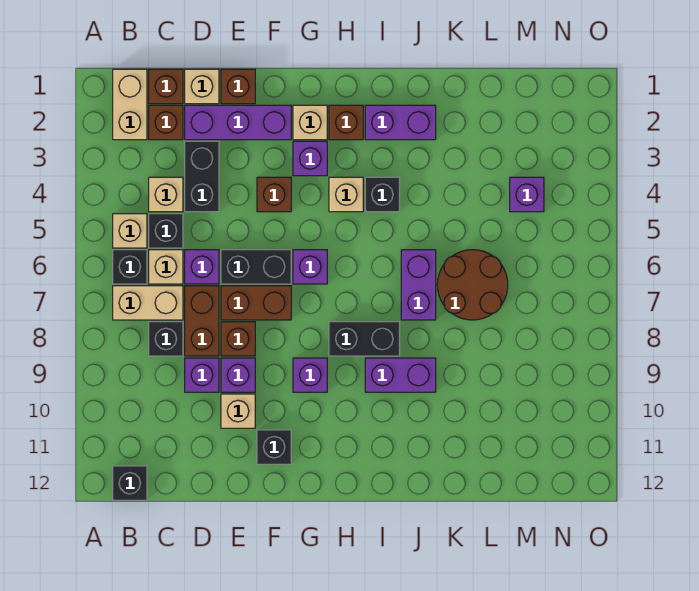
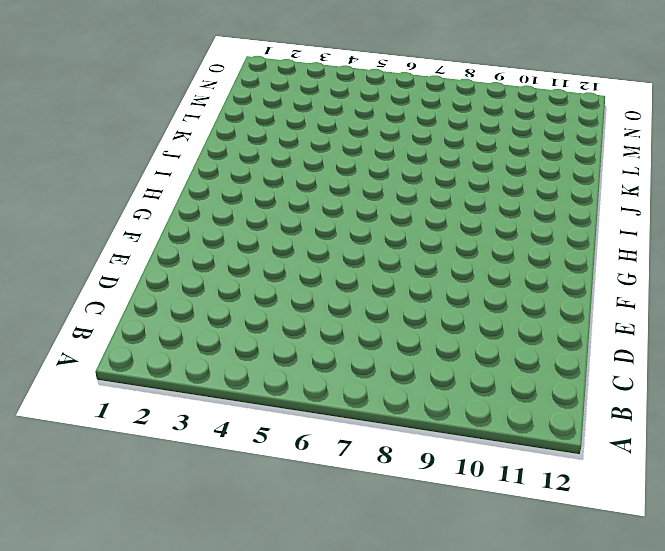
none -> tan brick B1:B2 level 1
none -> tan brick B5 level 1
none -> black brick B6 level 1
none -> tan brick B7:C7 level 1

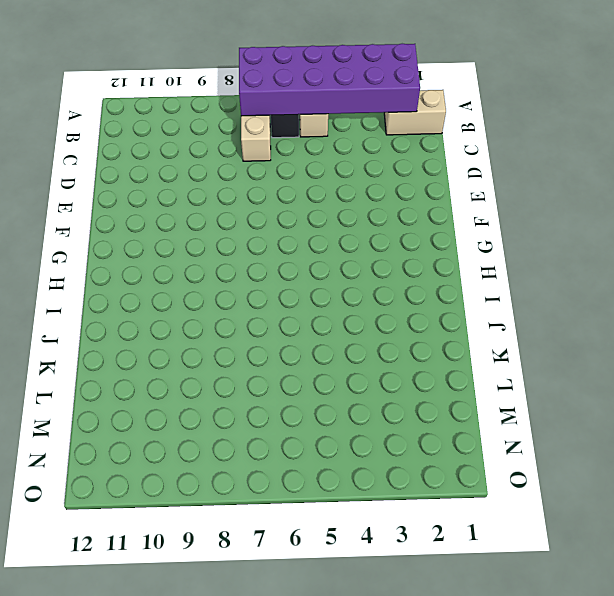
purple brick A2:B7 level 2 -> none
none -> black brick B12 level 1
none -> brown brick C1 level 1
none -> brown brick C2 level 1
none -> tan brick C4 level 1

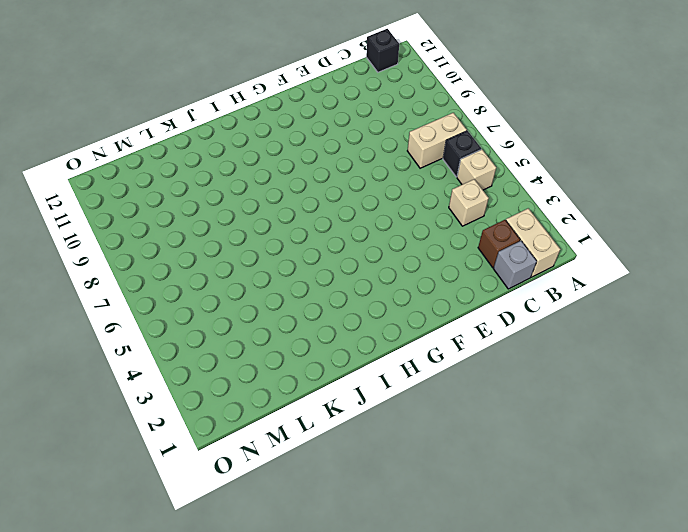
grey brick C1 level 1 -> brown brick C1 level 1
none -> black brick C5 level 1
none -> tan brick C6 level 1
none -> black brick C8 level 1
none -> tan brick D1 level 1

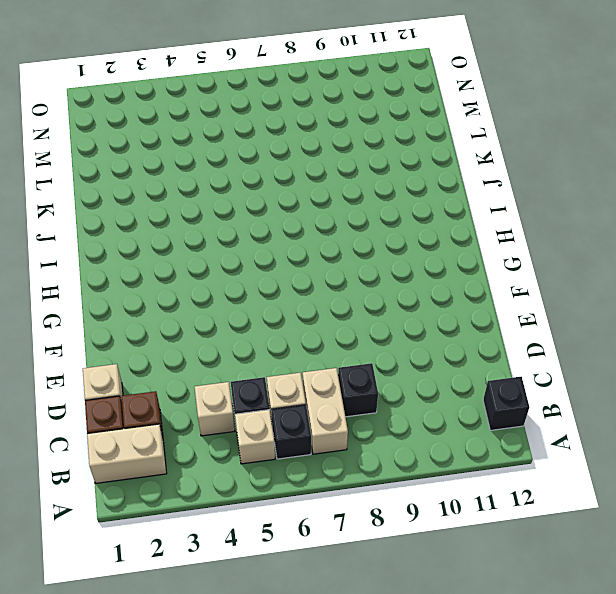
none -> purple brick D2:F2 level 1
none -> black brick D3:D4 level 1
none -> purple brick D6 level 1
none -> brown brick D7:D8 level 1

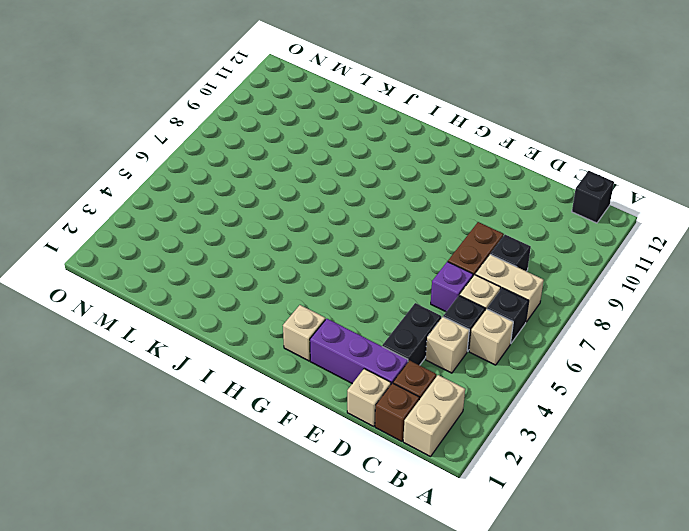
none -> purple brick D9 level 1
none -> brown brick E1 level 1
none -> black brick E6:F6 level 1
none -> brown brick E7:F7 level 1

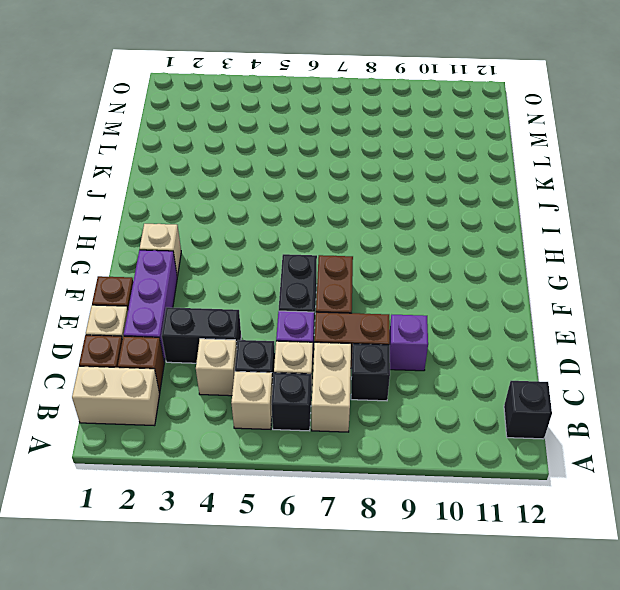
none -> brown brick E8 level 1
none -> purple brick E9 level 1
none -> tan brick E10 level 1
none -> brown brick F4 level 1

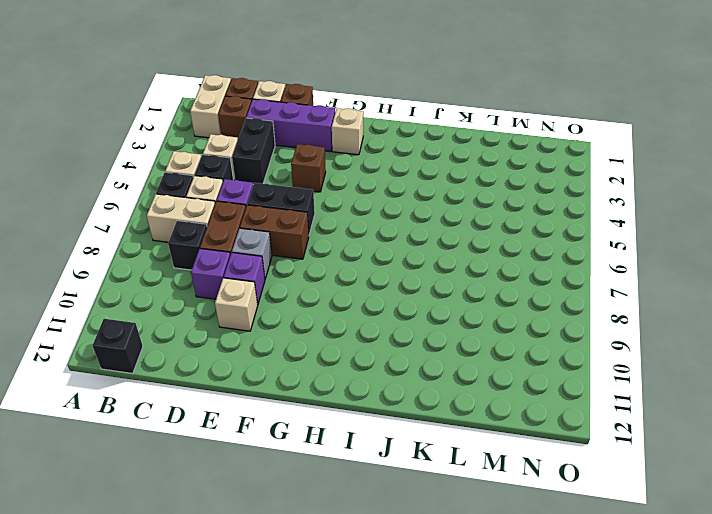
grey brick E8 level 1 -> brown brick E8 level 1
none -> black brick F11 level 1
none -> purple brick G3 level 1
none -> purple brick G6 level 1
none -> purple brick G9 level 1

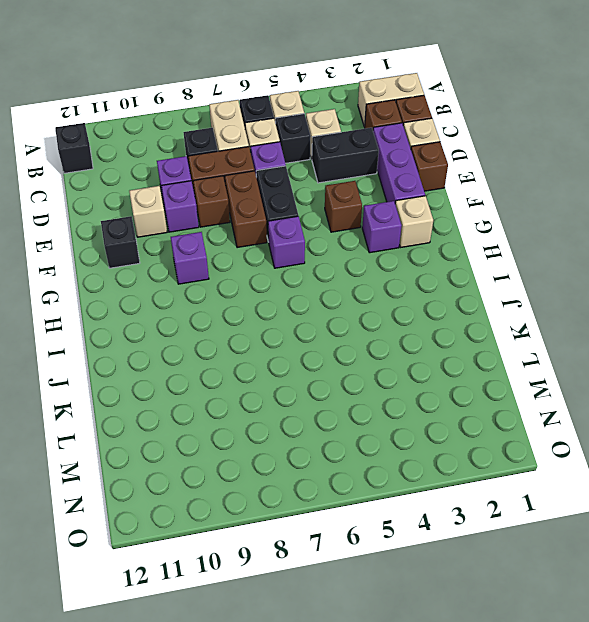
none -> brown brick H2 level 1
none -> tan brick H4 level 1
none -> black brick H8:I8 level 1
none -> purple brick I2:J2 level 1

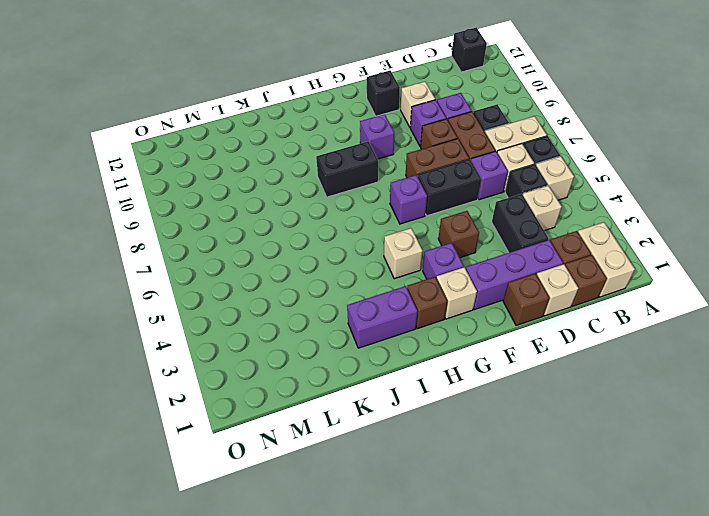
none -> black brick I4 level 1
none -> purple brick I9:J9 level 1
none -> purple brick J6:J7 level 1
none -> brown round brick K6:L7 level 1

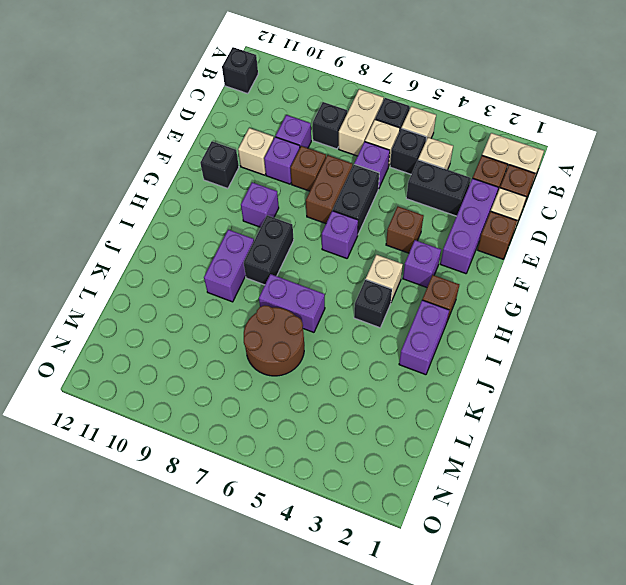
none -> brown brick D7:D8 level 1
none -> tan brick G2 level 1
none -> purple brick M4 level 1

